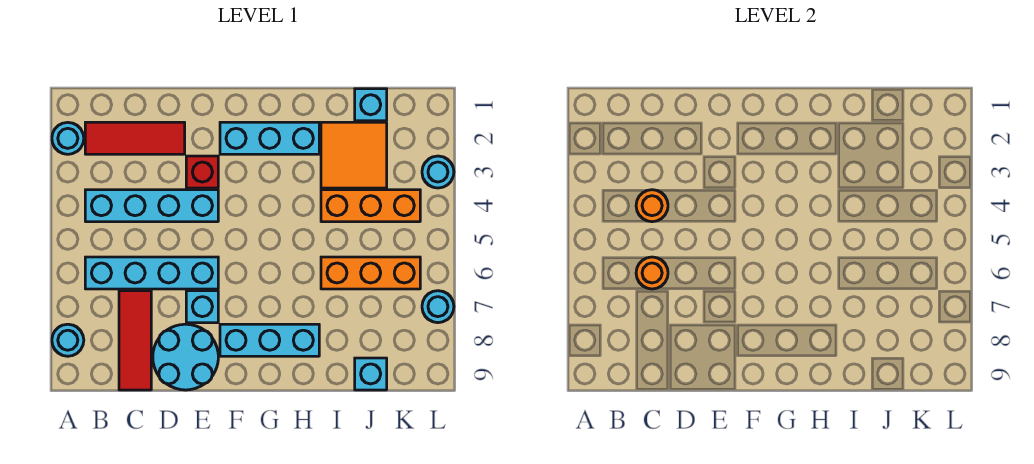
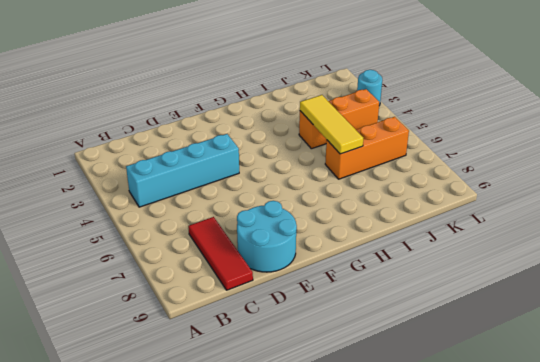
yellow tile I4:I6 level 2 -> none
none -> cyan round brick A2 level 1
none -> cyan round brick A8 level 1
none -> red tile B2:D2 level 1

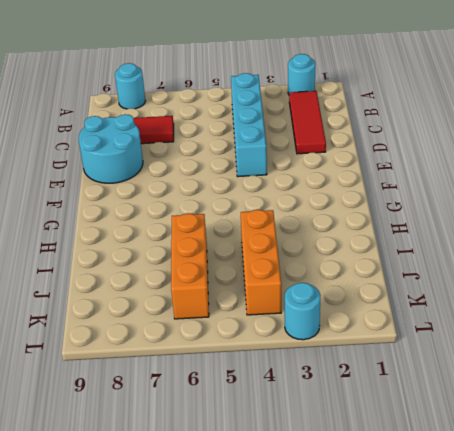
none -> cyan brick B6:E6 level 1
none -> red brick E3 level 1
none -> cyan brick E7 level 1

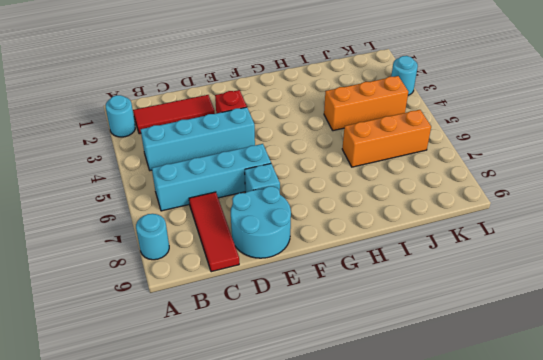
none -> cyan brick F2:H2 level 1
none -> cyan brick F8:H8 level 1
none -> orange tile I2:J3 level 1

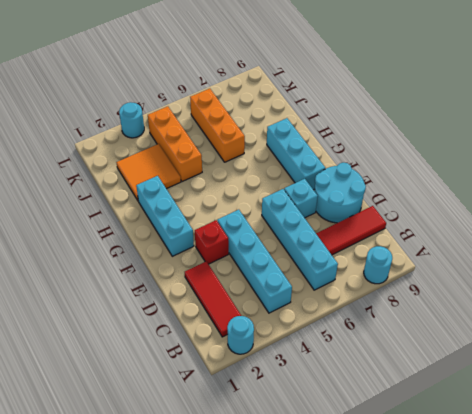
none -> cyan brick J1 level 1
none -> cyan brick J9 level 1
none -> cyan round brick L7 level 1

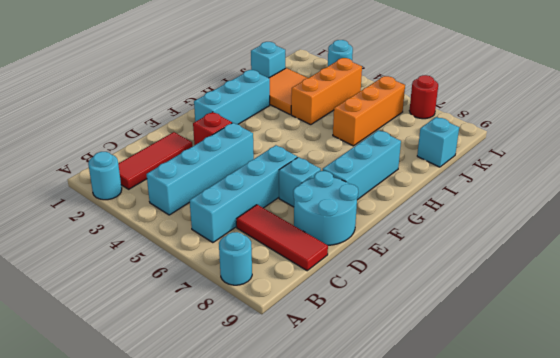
red round brick L7 level 1 -> cyan round brick L7 level 1
none -> orange round brick C4 level 2
none -> orange round brick C6 level 2

